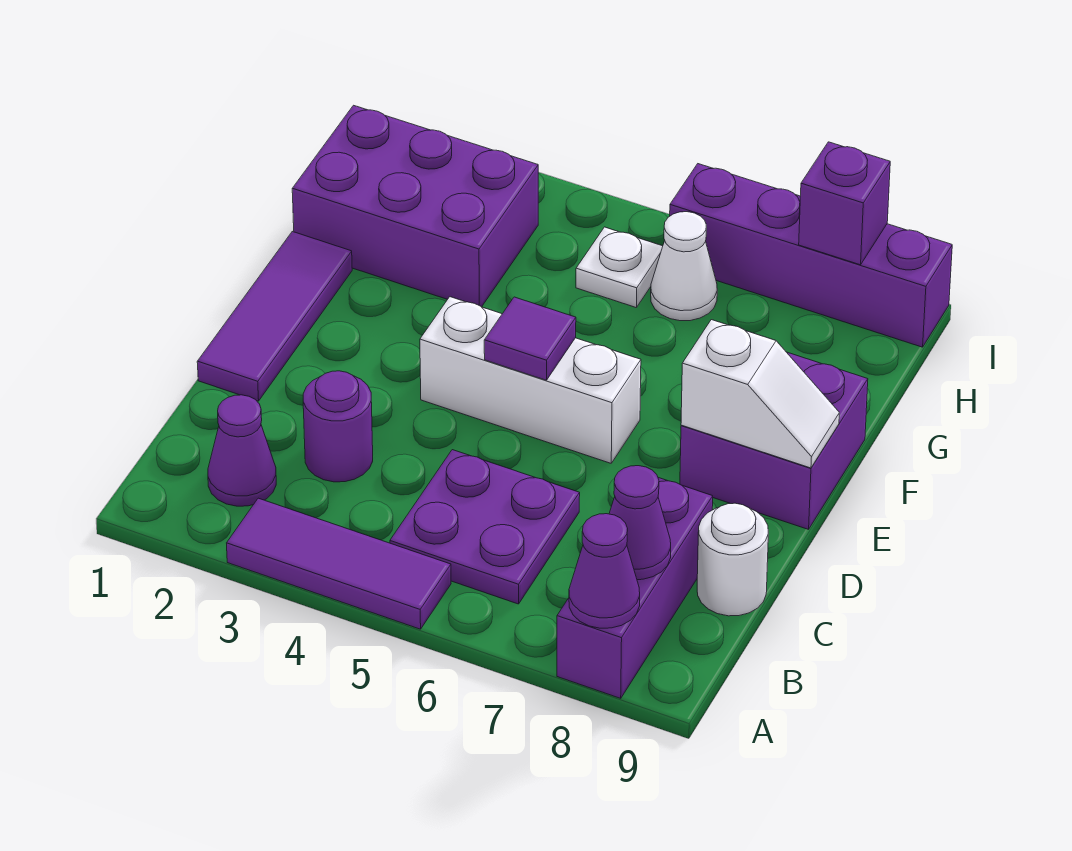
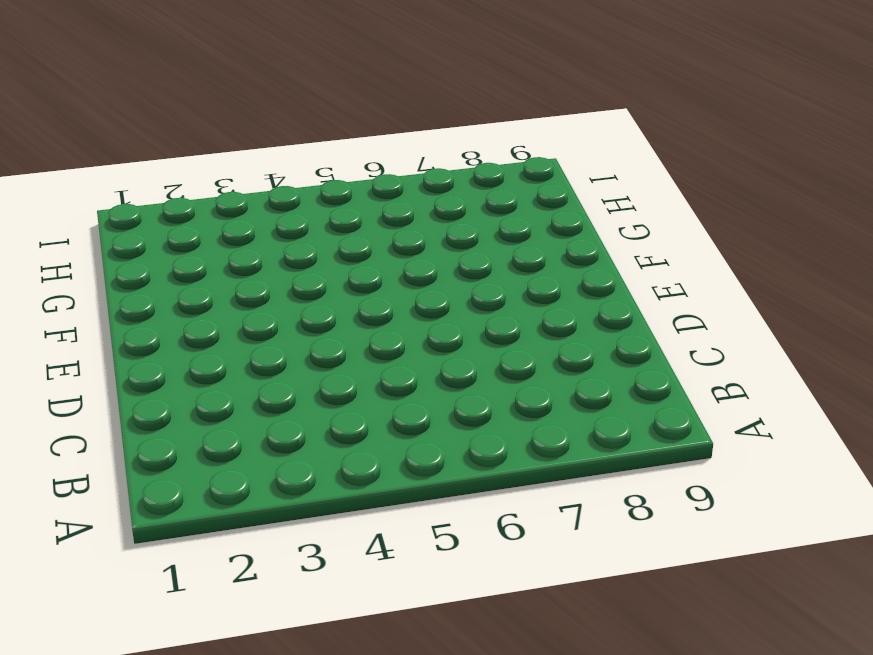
none -> purple tile A3:A5 level 1
none -> purple brick A8:C8 level 1
none -> purple cone B2 level 1

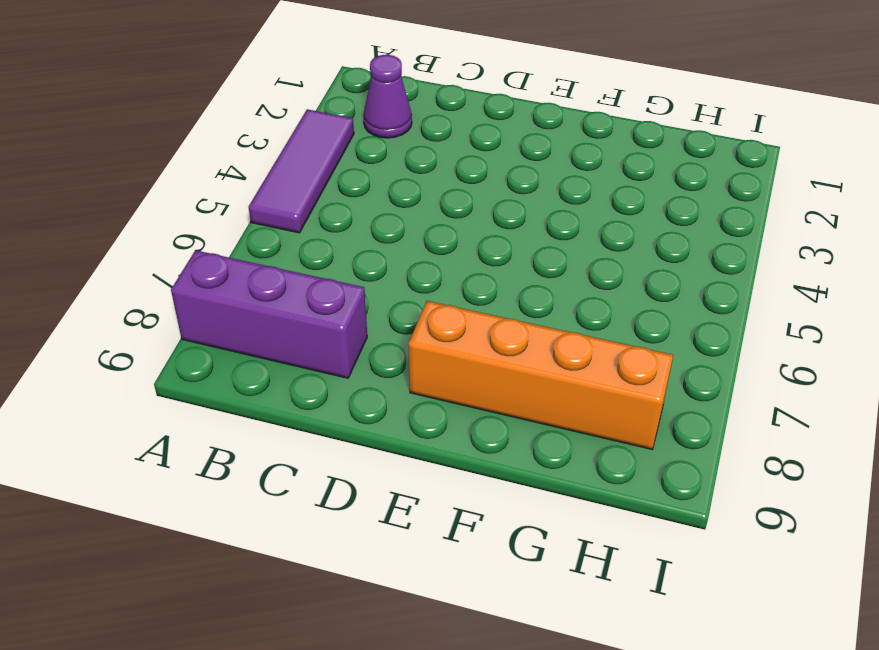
orange brick E8:H8 level 1 -> purple brick E8:F9 level 1
none -> purple plate B5:C6 level 1
none -> purple round brick C3 level 1
none -> white round brick C9 level 1

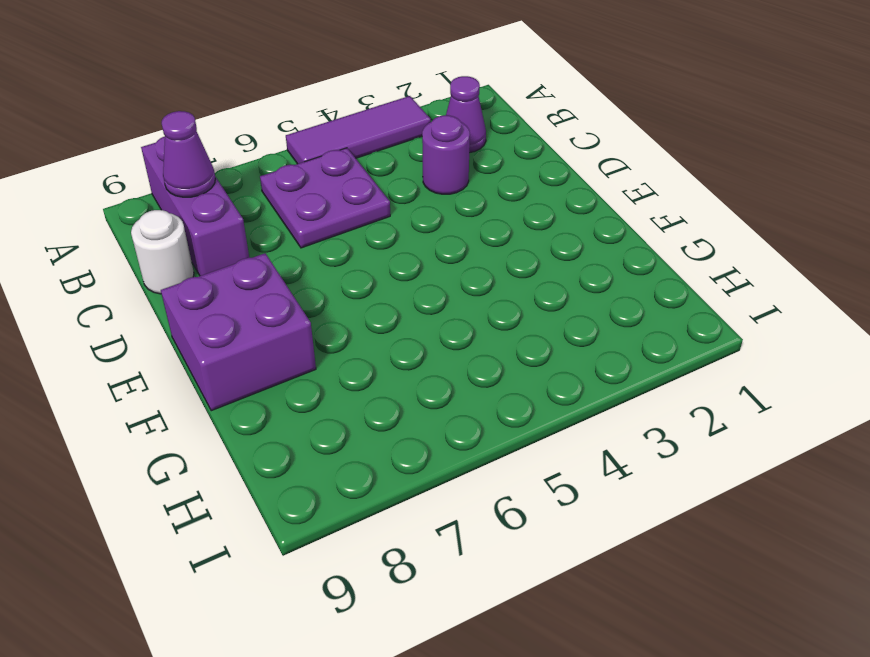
none -> purple tile D1:F1 level 1
none -> white brick E4:E6 level 1
none -> purple brick G1:H3 level 1

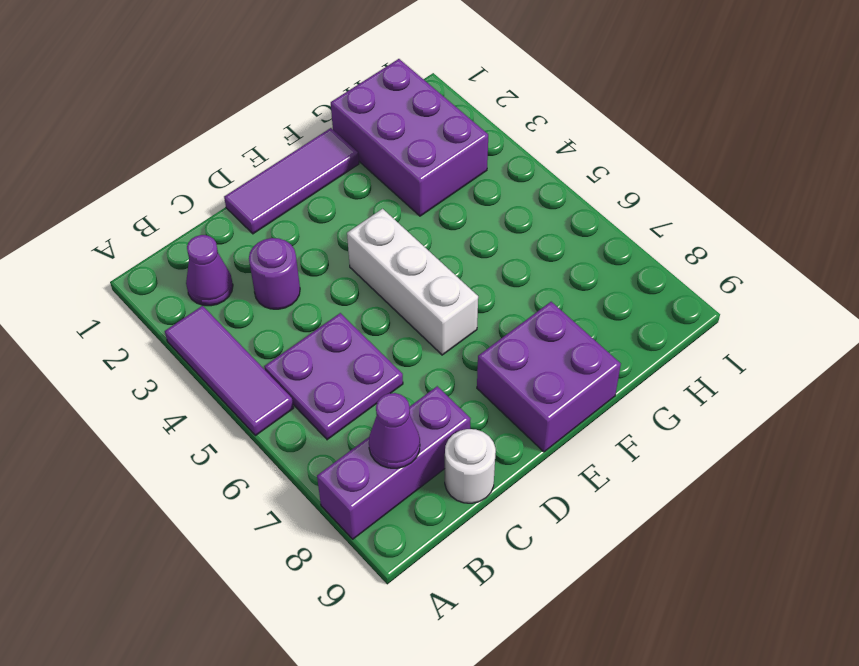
none -> white plate H5 level 1
none -> white cone H6 level 1
none -> purple brick I6:I9 level 1

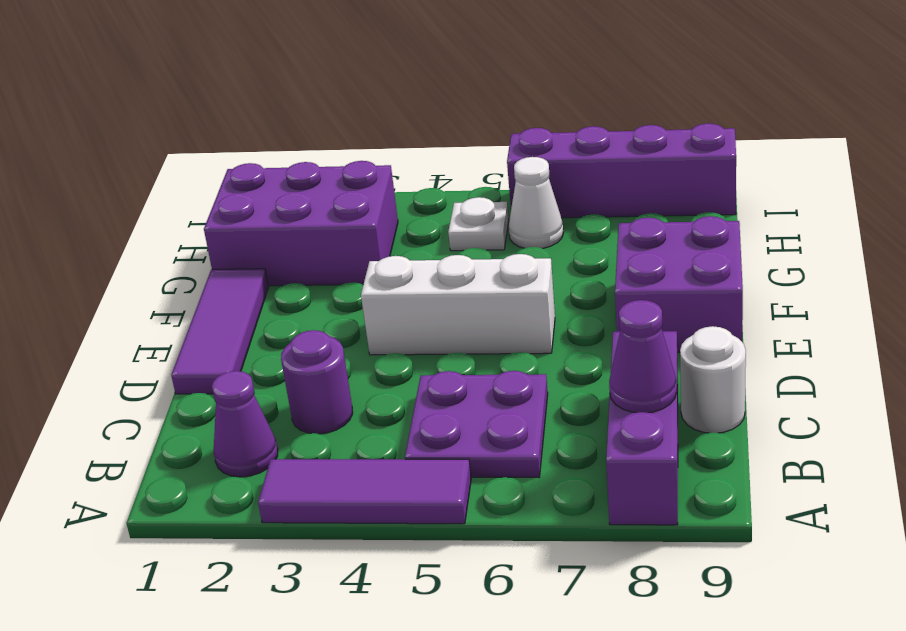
none -> purple cone A8 level 2
none -> purple tile E5 level 2
none -> white slope E8:E9 level 2 top 8

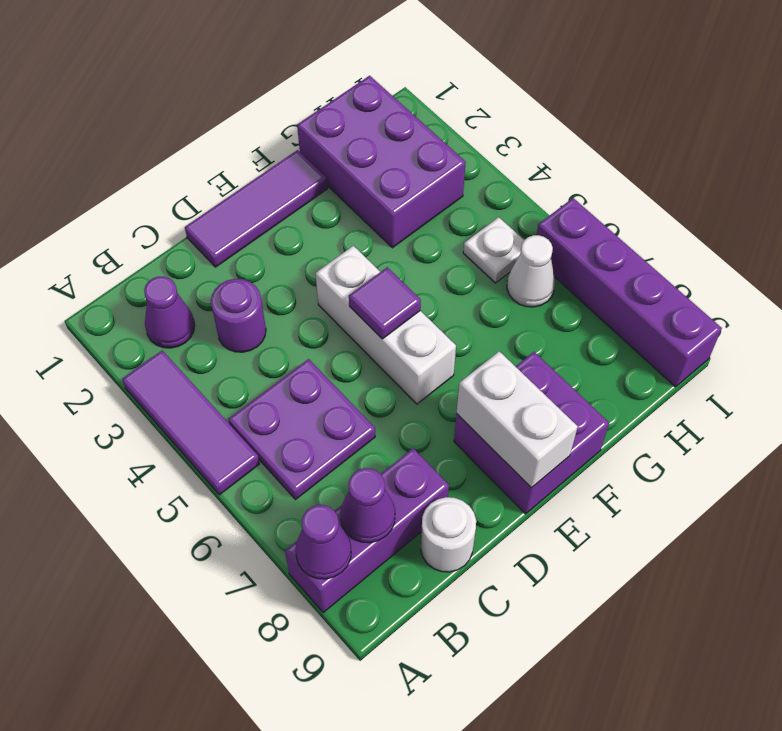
white brick E8:E9 level 2 -> white slope E8:E9 level 2 top 8
none -> purple brick I8 level 2

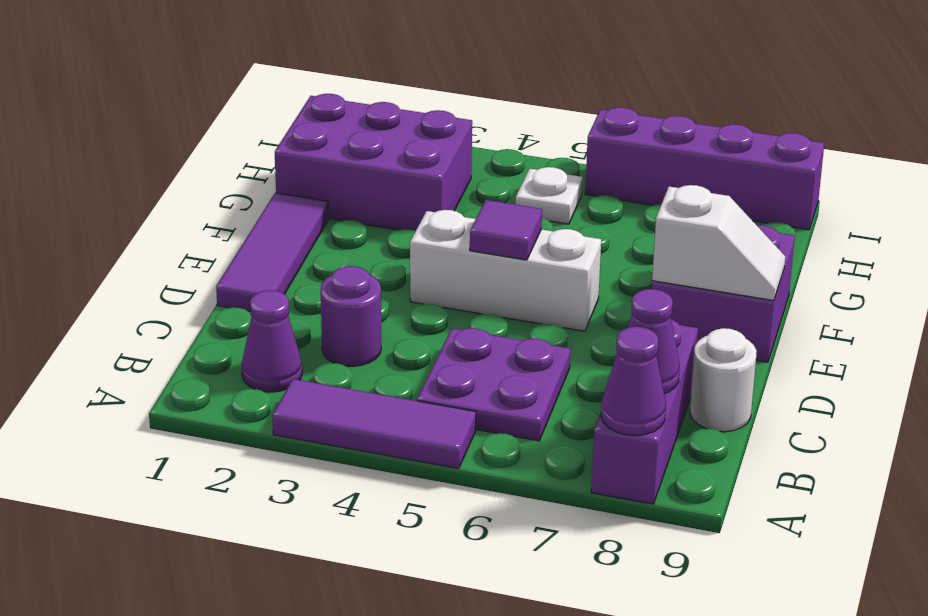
none -> white cone H6 level 1
none -> purple brick I8 level 2

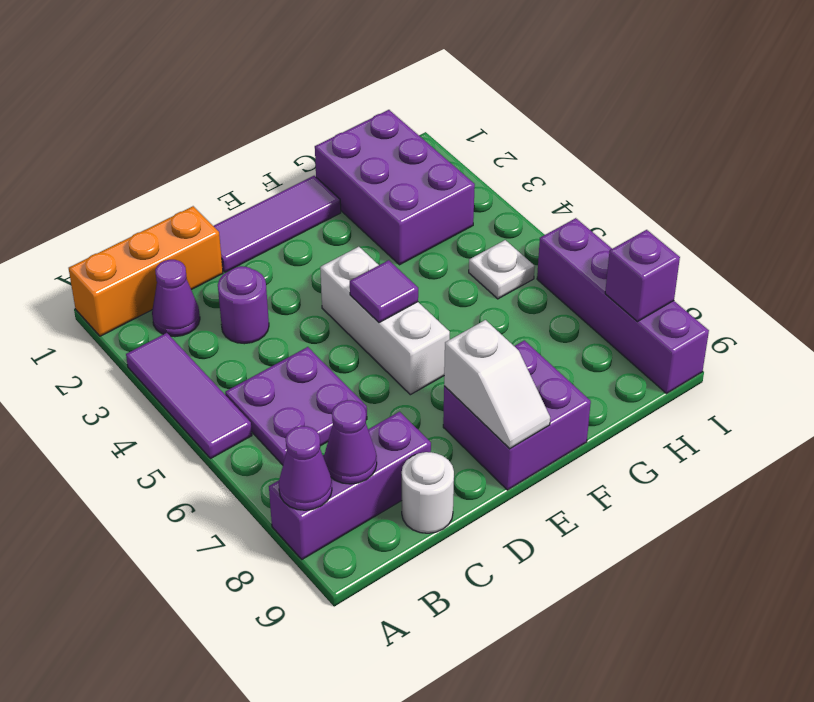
orange brick A1:C1 level 1 -> none
none -> white cone H6 level 1

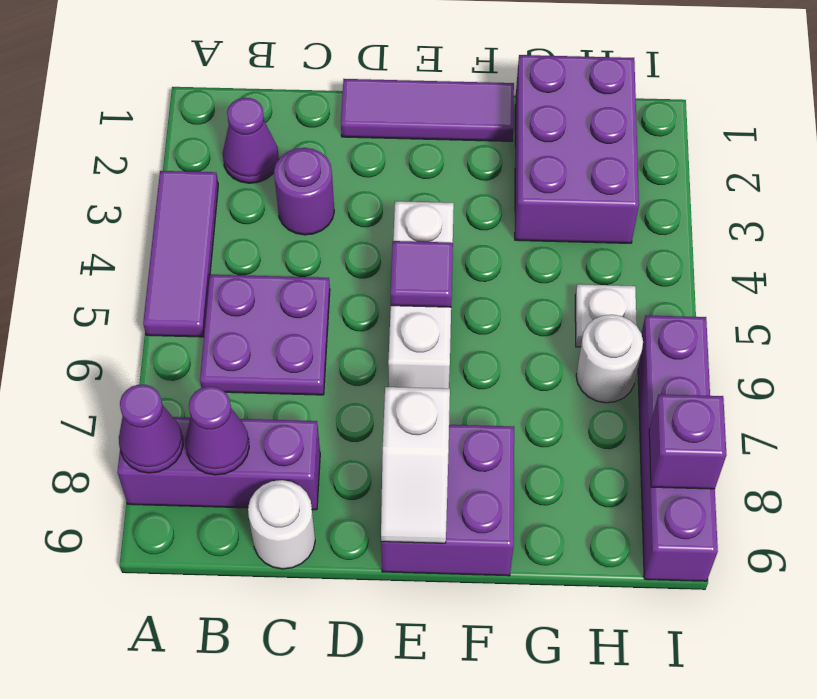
white round brick H6 level 1 -> white cone H6 level 1

